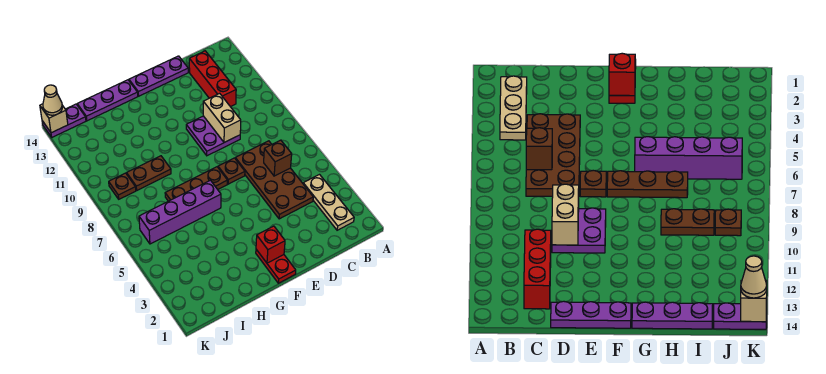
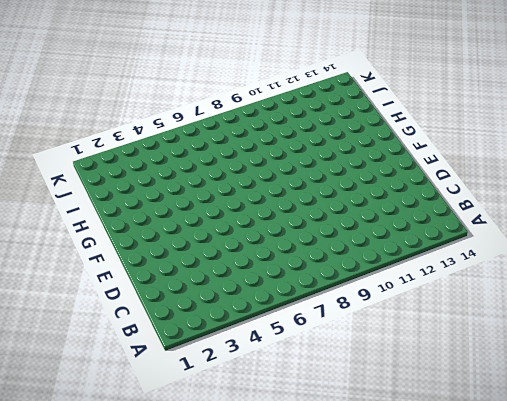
none -> tan plate B2:B4 level 1
none -> brown plate C4:D7 level 1
none -> red brick C11:C13 level 1

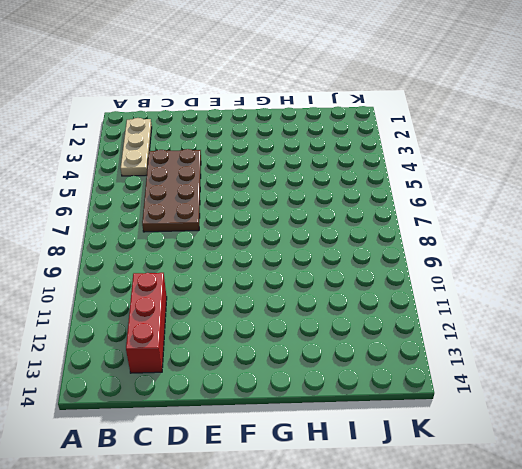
none -> purple plate D9:E10 level 1
none -> purple plate D14:F14 level 1
none -> brown plate E7 level 1

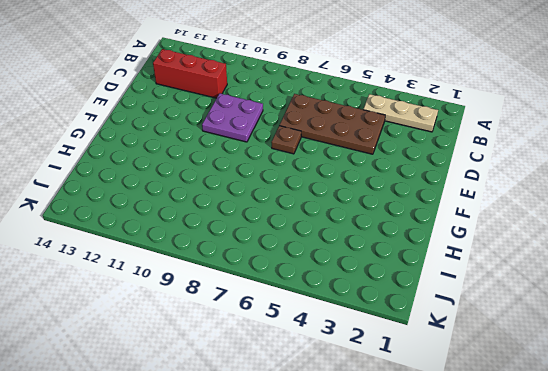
none -> purple plate D14:F14 level 1
none -> red plate F1:F2 level 1
none -> brown plate F7:H7 level 1

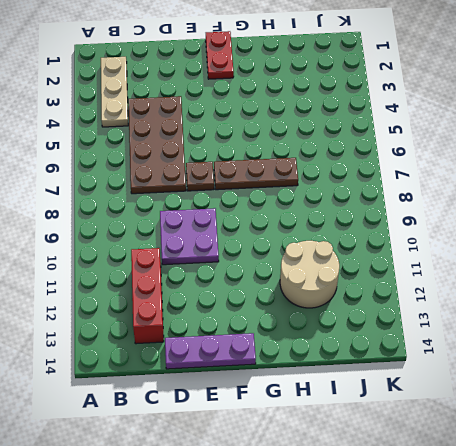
tan round brick H11:I12 level 1 -> none
none -> purple brick G6:J6 level 1
none -> purple plate G14:I14 level 1
none -> brown plate H9:I9 level 1

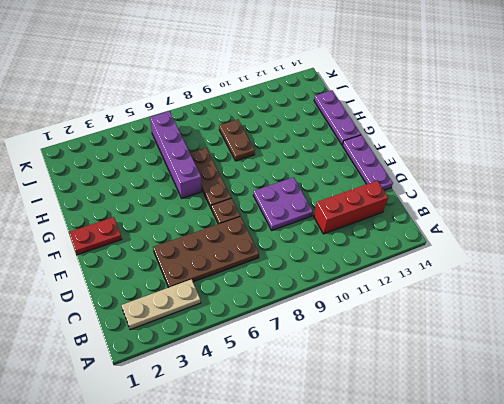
none -> brown plate J9 level 1
none -> purple plate J14:K14 level 1
none -> brown brick C6 level 2

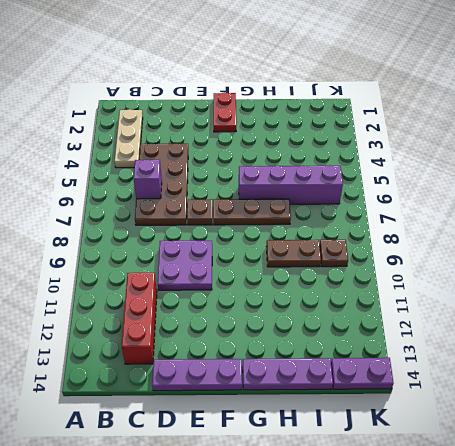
purple brick C6 level 2 -> brown brick C6 level 2
none -> tan brick D9:D10 level 2
none -> red brick F2 level 2
none -> tan brick K14 level 2

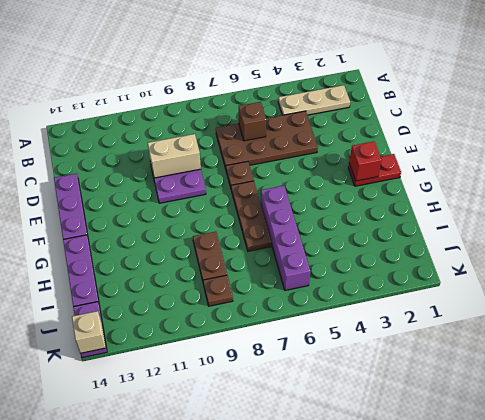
none -> red brick C11:C13 level 1
none -> tan cone K14 level 3

